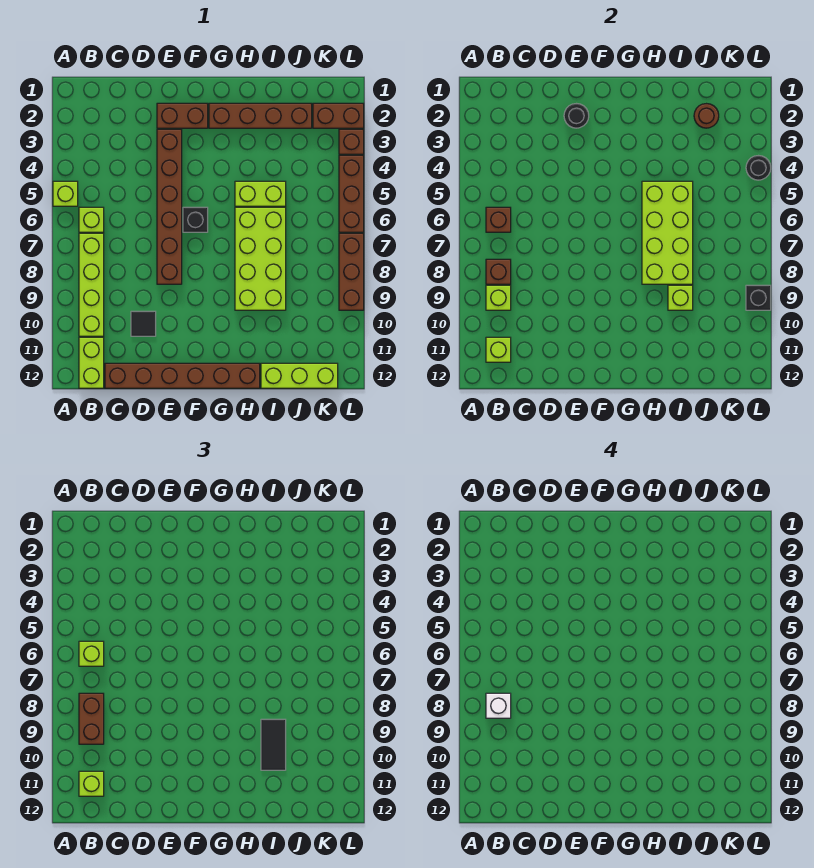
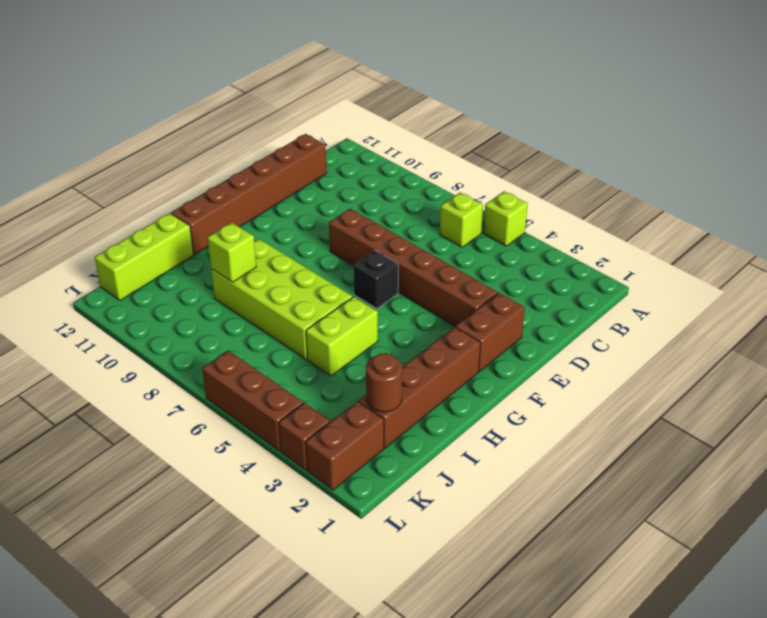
none -> lime brick B7:B10 level 1
none -> lime brick B11:B12 level 1
none -> black tile D10 level 1
none -> brown brick L7:L9 level 1

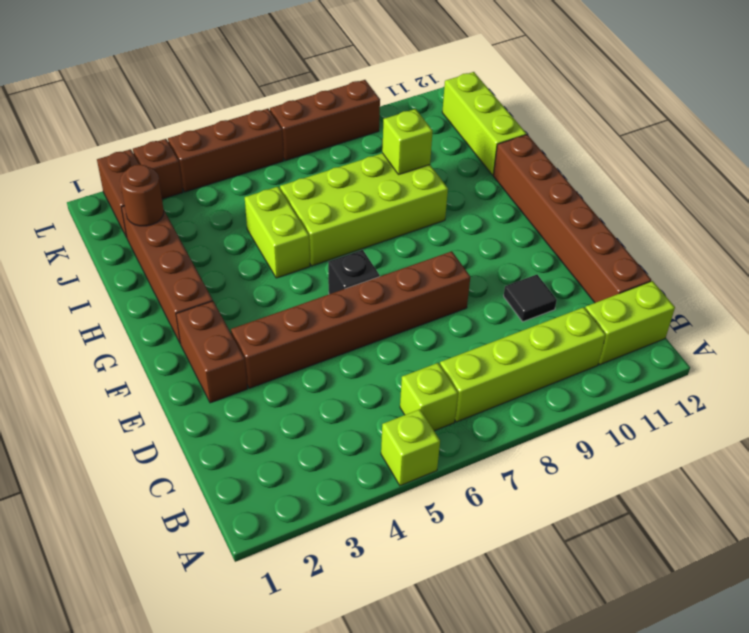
none -> brown brick B6 level 2
none -> brown brick B8 level 2
none -> lime brick B9 level 2
none -> lime brick B11 level 2

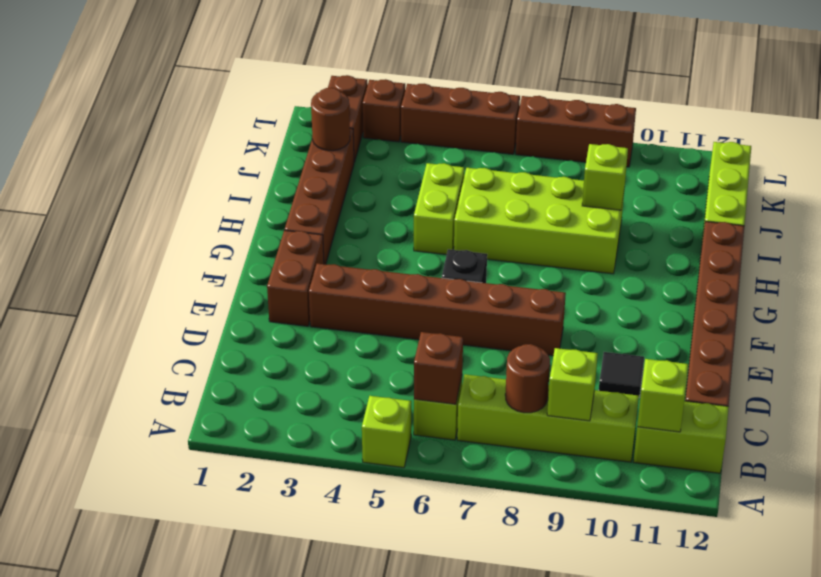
brown round brick B8 level 2 -> brown brick B8 level 2
none -> black round brick E2 level 2
none -> lime brick H5:I8 level 2
none -> black round brick L4 level 2
none -> black brick L9 level 2

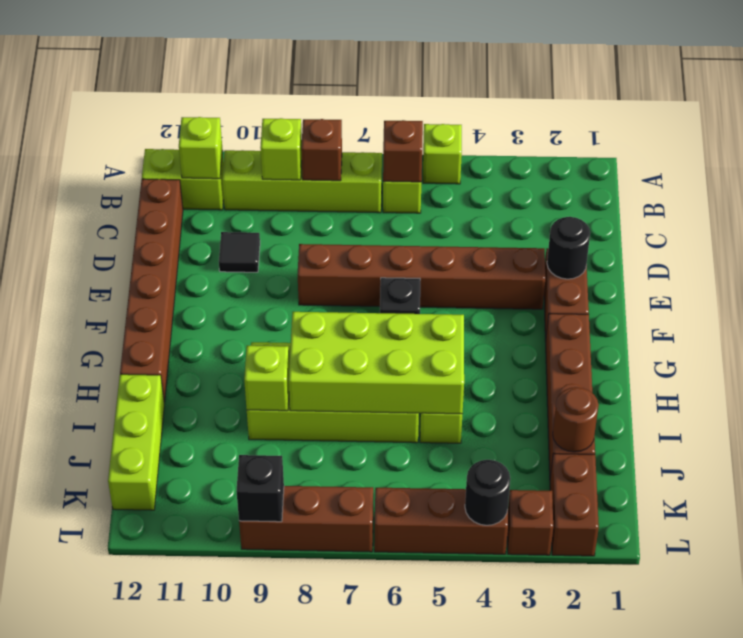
none -> lime brick B6 level 3
none -> brown brick B8:B9 level 3
none -> lime brick B11 level 3
none -> black tile I9:I10 level 3

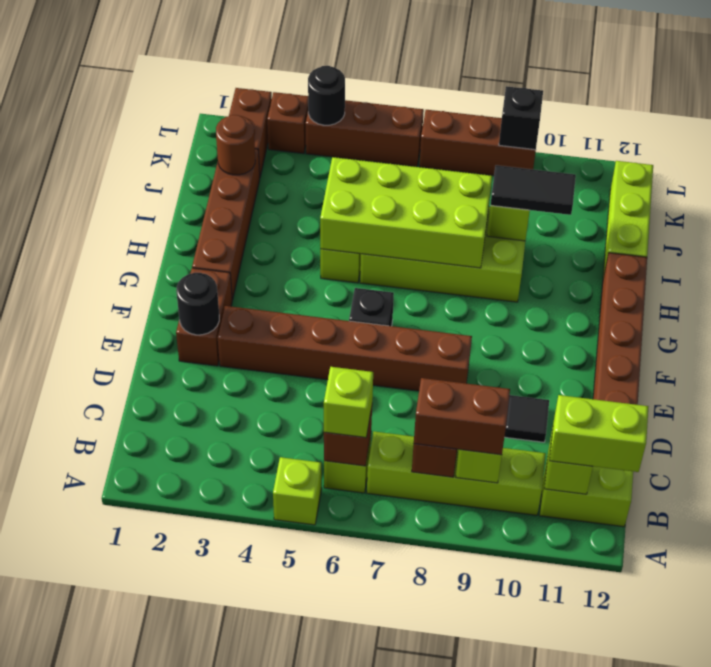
lime brick B11:B12 level 3 -> lime brick B11 level 3
none -> white brick B8 level 4

